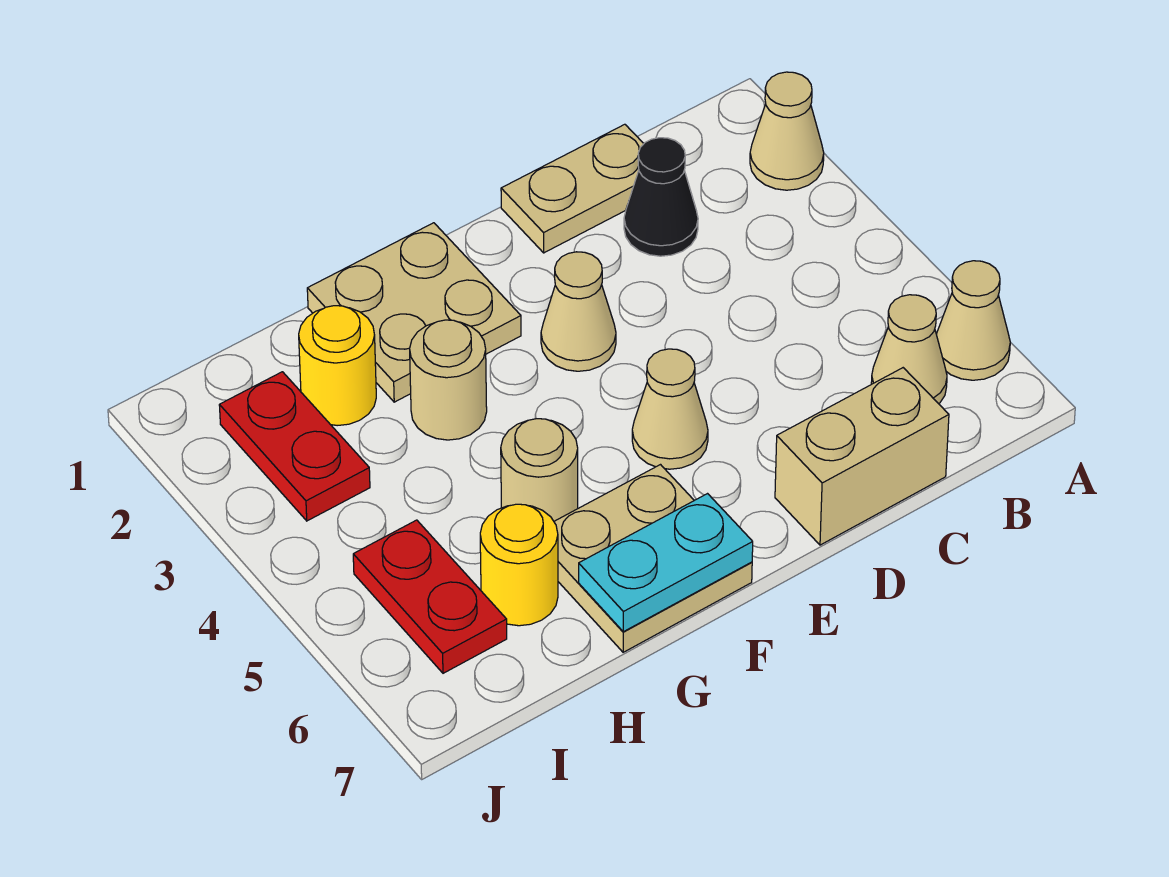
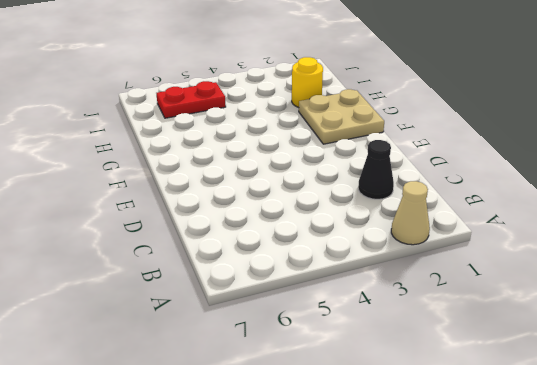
none -> tan cone A6 level 1
none -> tan cone B6 level 1
none -> tan plate C1:D1 level 1

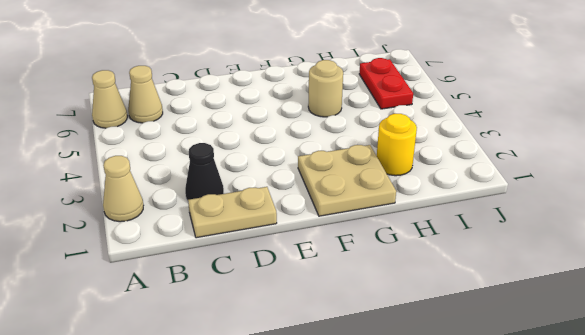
none -> tan brick C7:D7 level 1
none -> tan cone E3 level 1
none -> tan cone E5 level 1

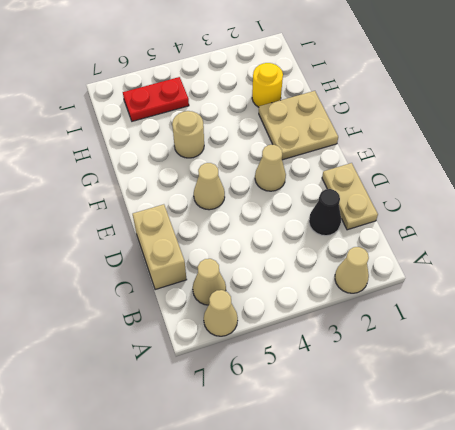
none -> tan plate F6:G7 level 1
none -> tan round brick G3 level 1
none -> yellow round brick H6 level 1

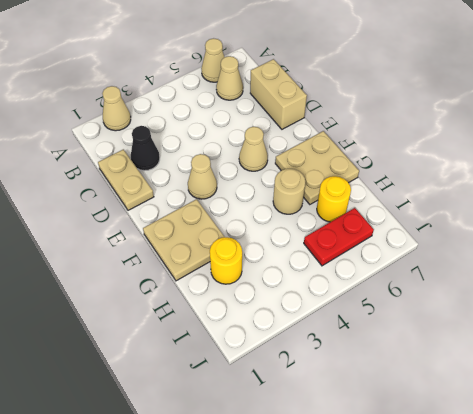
none -> tan round brick G3 level 1
none -> red plate I2:I3 level 1
none -> cyan plate F7:G7 level 2

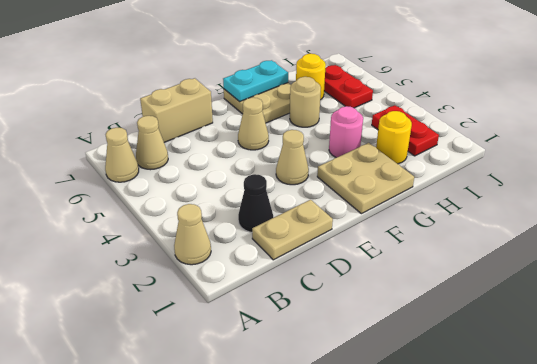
pink round brick G3 level 1 -> tan round brick G3 level 1

